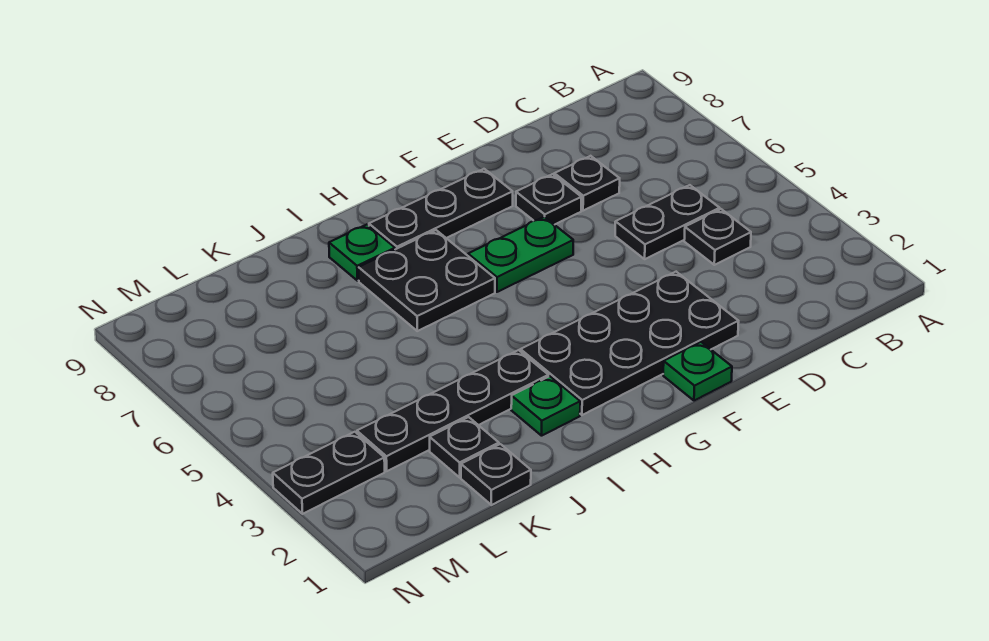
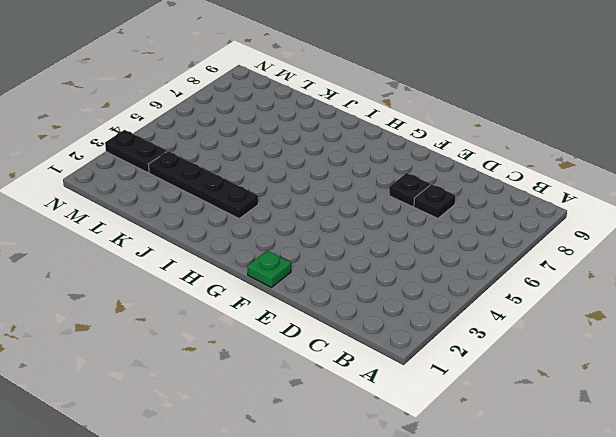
none -> black plate C4 level 1
none -> black plate C5:D5 level 1
none -> black plate E2:H3 level 1

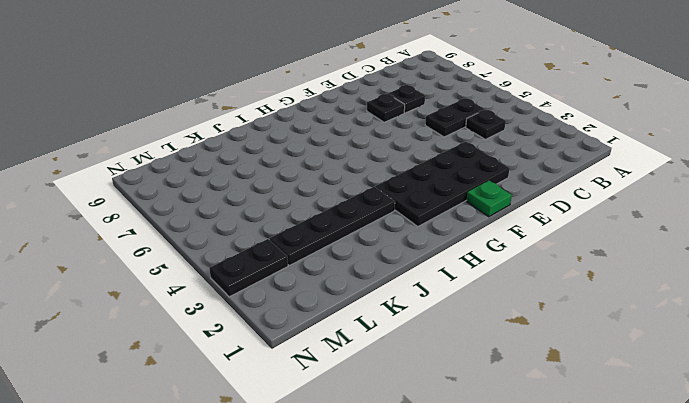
none -> green plate F6:G6 level 1
none -> black plate F8:H8 level 1
none -> black plate H6:I7 level 1

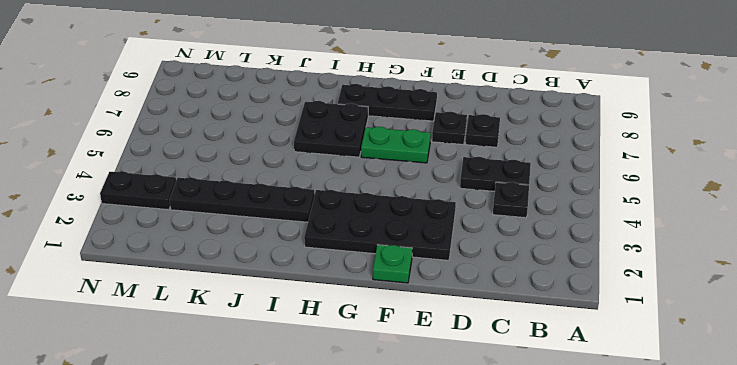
none -> green plate I2 level 1
none -> green plate I8 level 1
none -> black plate K1 level 1

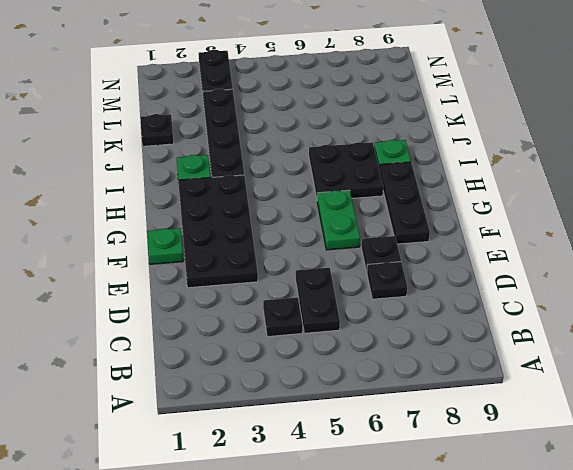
none -> black plate K2 level 1

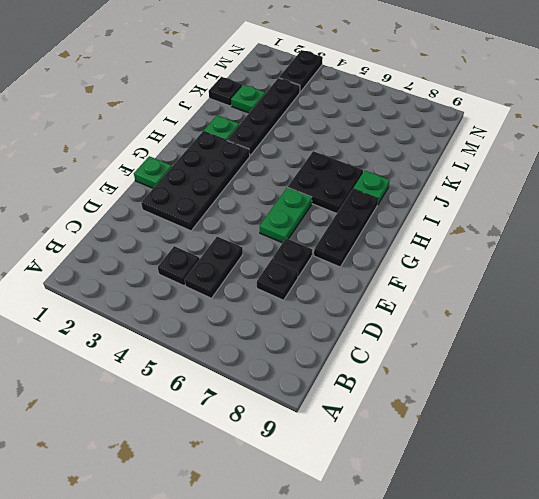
green plate K2 level 1 -> black plate K2 level 1

